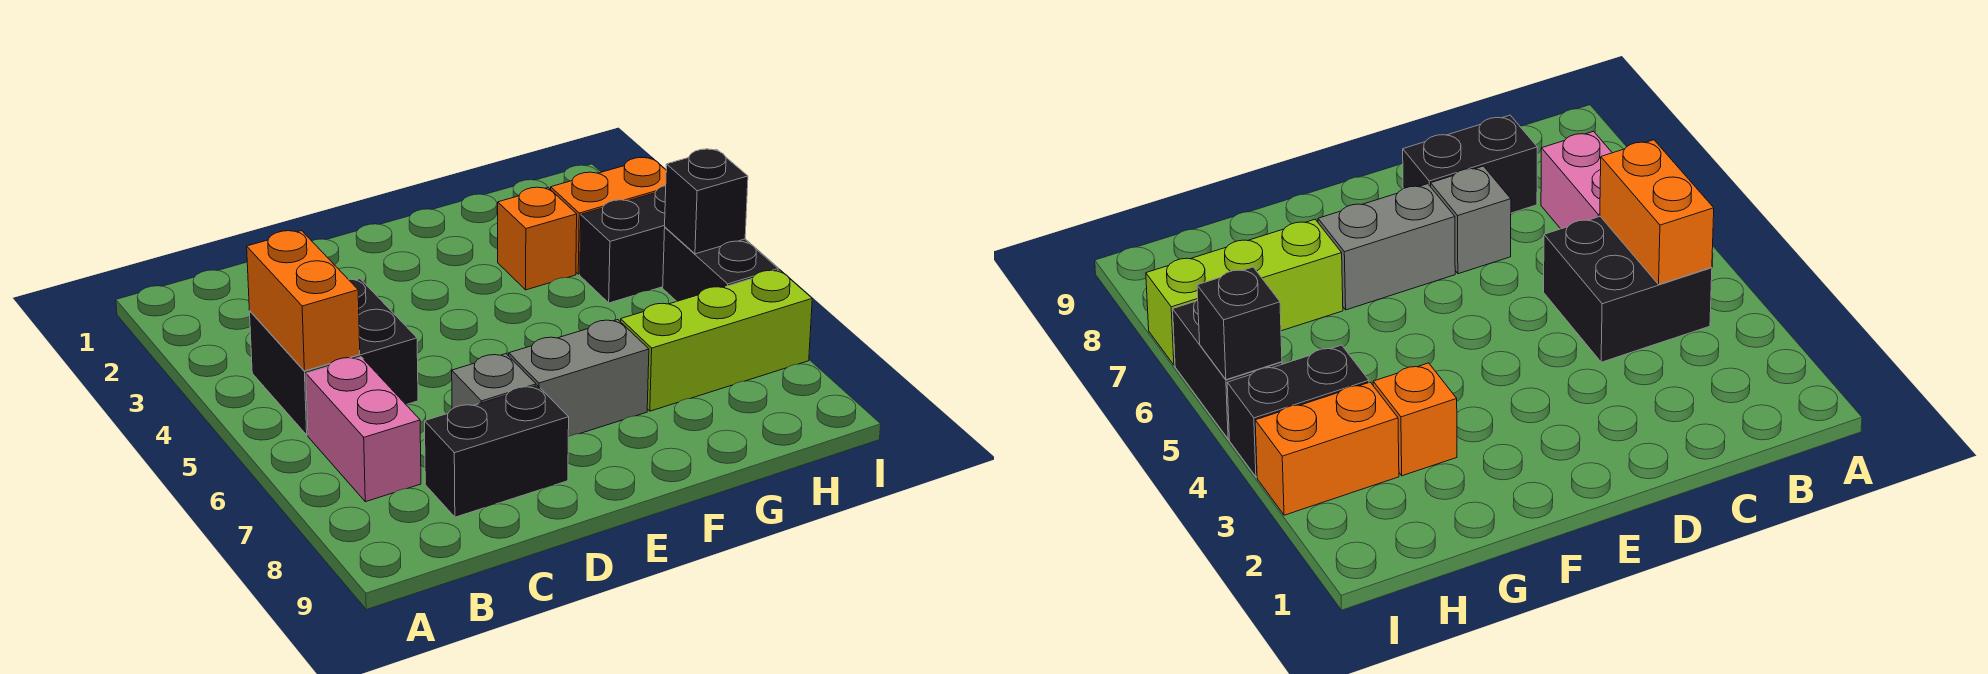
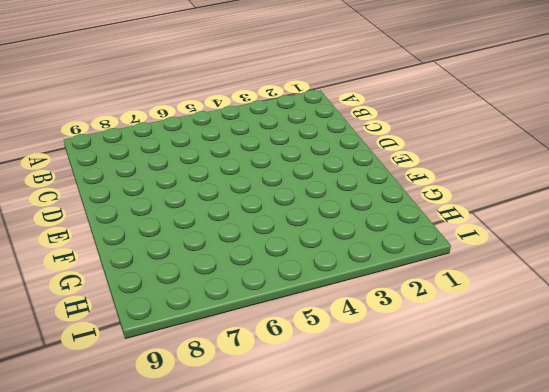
none -> black brick B4:C5 level 1
none -> pink brick B6:B7 level 1
none -> black brick C8:D8 level 1

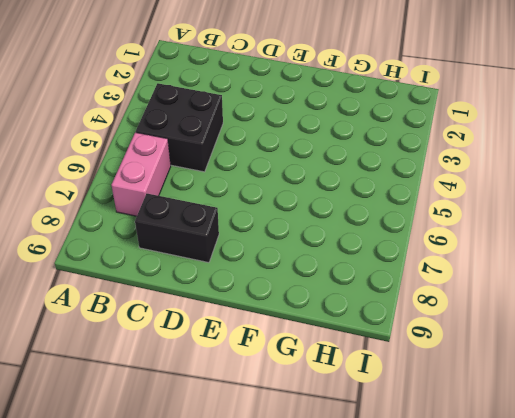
none -> grey brick D7 level 1
none -> grey brick E7:F7 level 1
none -> orange brick G3 level 1

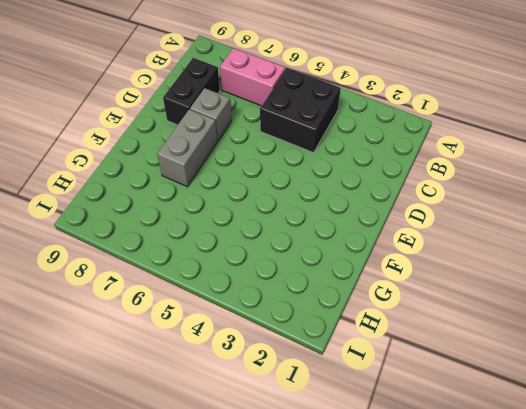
none -> orange brick G3 level 1
none -> lime brick G7:I7 level 1
none -> orange brick H3:I3 level 1

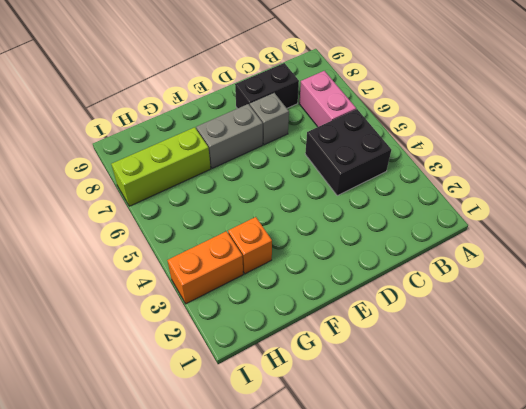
none -> black brick H4:I4 level 1
none -> black brick I5:I6 level 1
none -> orange brick B4:B5 level 2

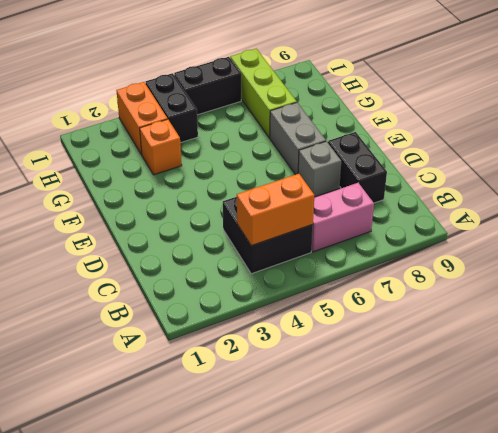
none -> black brick I5 level 2

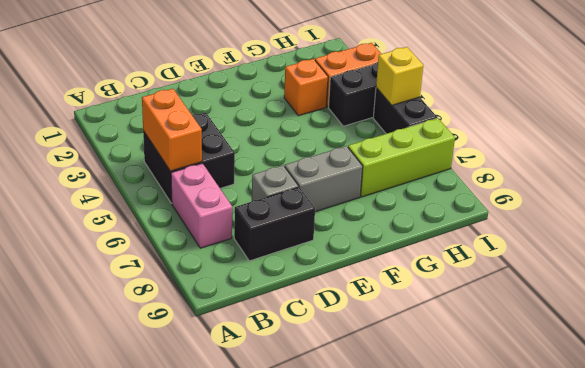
yellow brick I5 level 2 -> black brick I5 level 2

